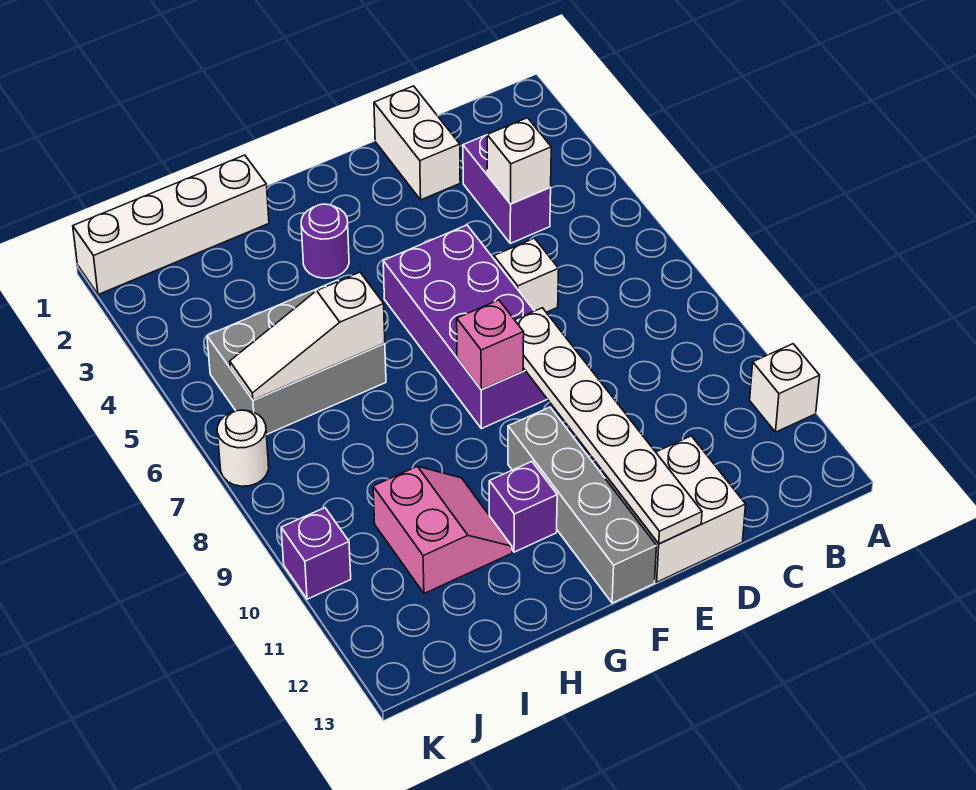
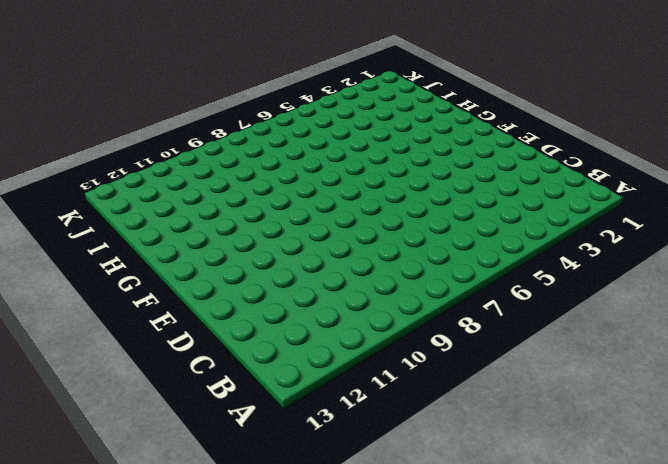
none -> white brick A11 level 1
none -> purple brick C3:C4 level 1
none -> white brick D1:D2 level 1

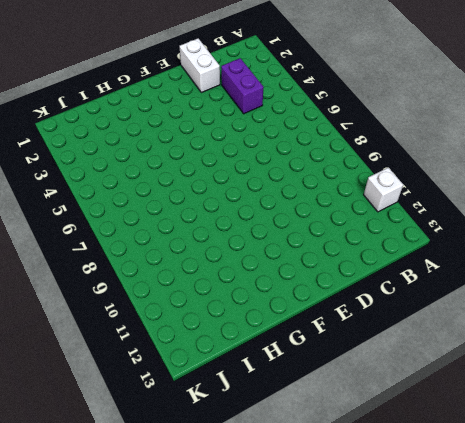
none -> white brick D6 level 1
none -> white brick D12:E13 level 1
none -> purple brick E5:F8 level 1

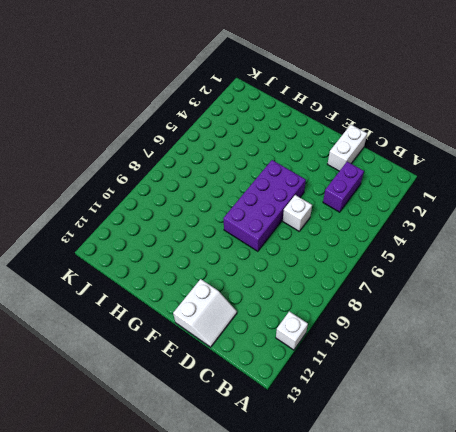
white slope D12:E13 level 1 top E -> white brick D12:E13 level 1
none -> grey brick F10:F13 level 1
none -> purple round brick G3 level 1
none -> purple brick G11 level 1

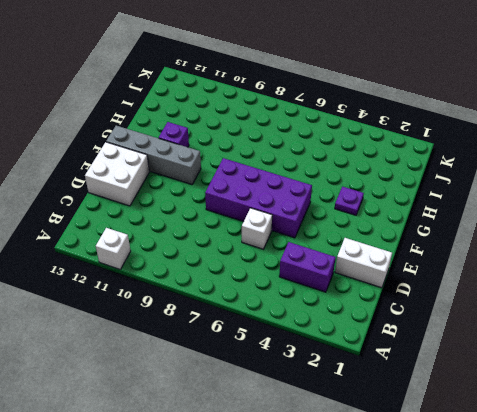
purple plate G3 level 1 -> purple round brick G3 level 1
none -> white brick H1:K1 level 1
none -> grey brick H5:J6 level 1
none -> pink slope H10:I11 level 1 top I

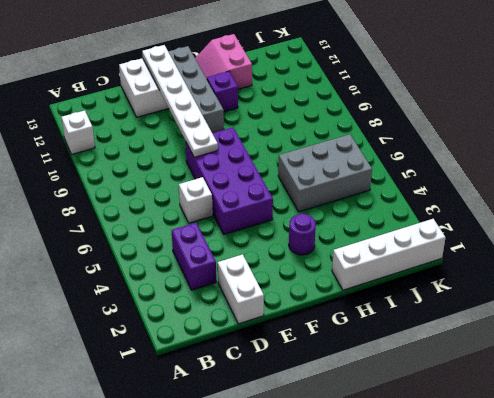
pink slope G12:H13 level 1 top H -> pink slope H10:I11 level 1 top I
none -> white round brick K7 level 1
none -> purple brick K10 level 1
none -> white brick C4 level 2

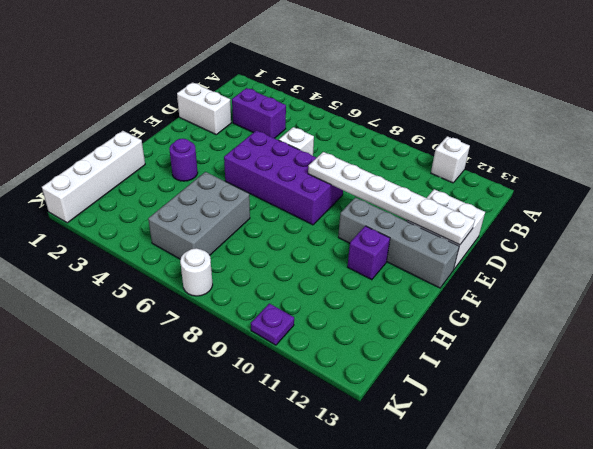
purple plate K10 level 1 -> purple brick K10 level 1
none -> pink slope H10:I11 level 1 top I
none -> white brick C4 level 2
none -> pink brick F8 level 2

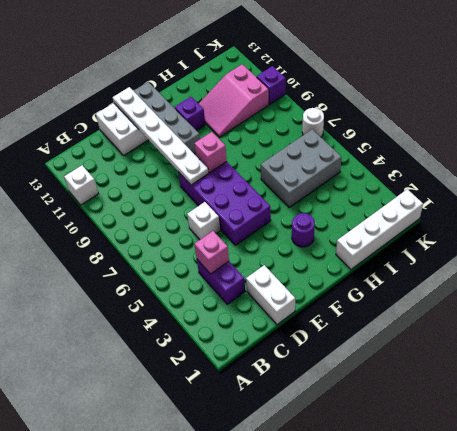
pink brick C4 level 2 -> white brick C4 level 2
pink slope H10:J11 level 1 top J -> pink slope H10:I11 level 1 top I
none -> white slope H6:J6 level 2 top H

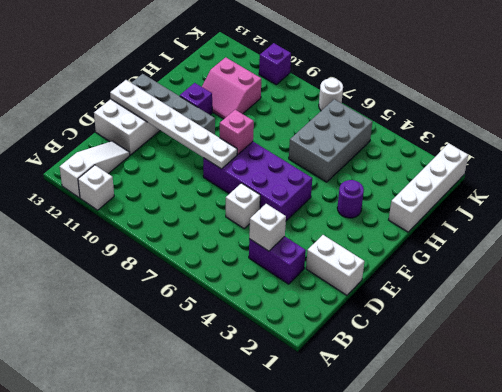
white slope A12:C12 level 1 top A -> white slope H6:J6 level 2 top H

